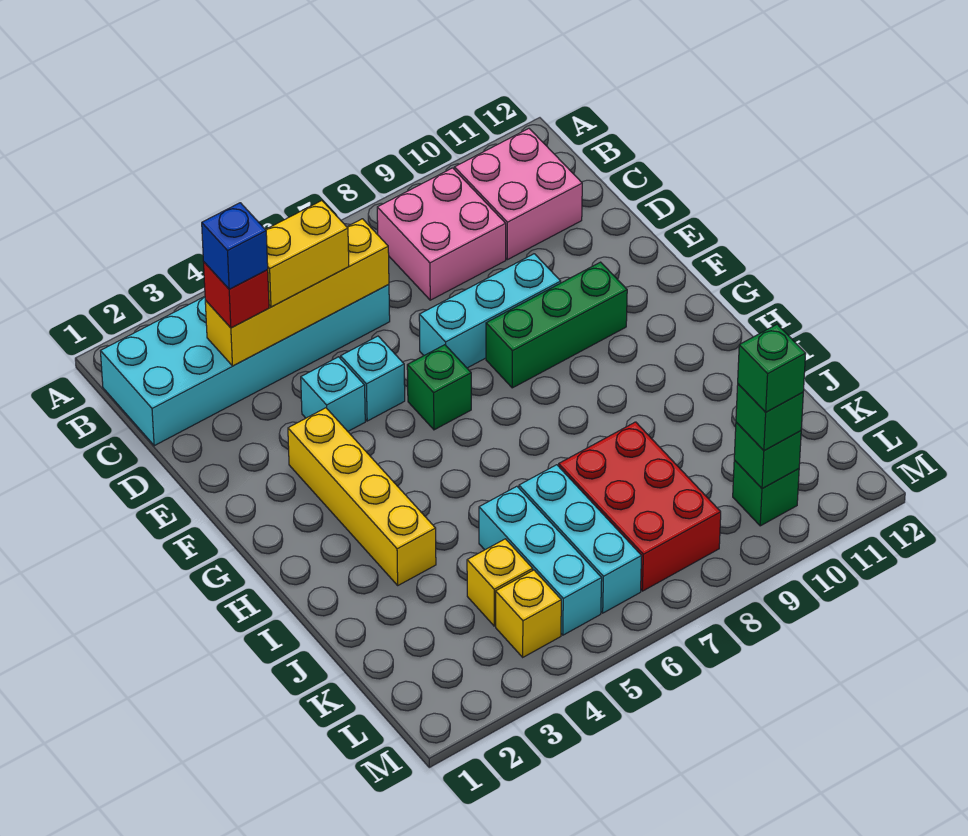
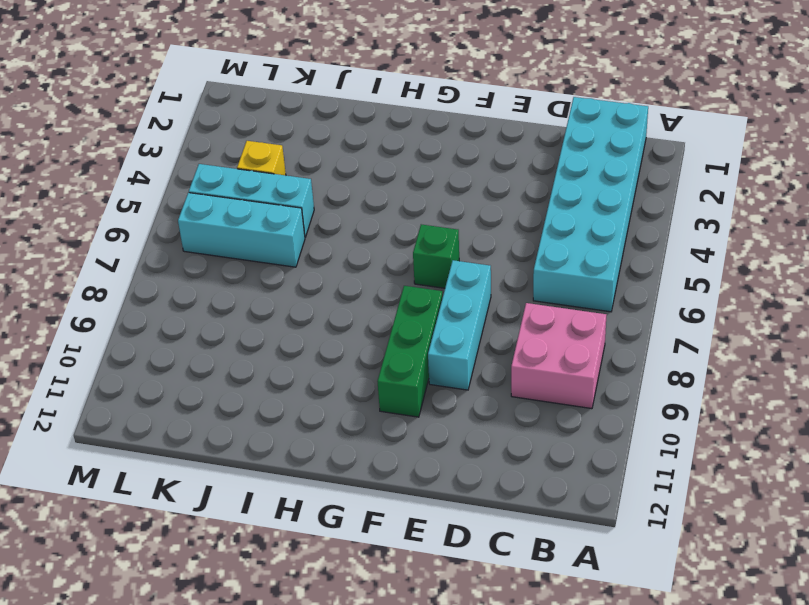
none -> pink brick B10:C11 level 1
none -> cyan brick E4 level 1
none -> cyan brick E5 level 1

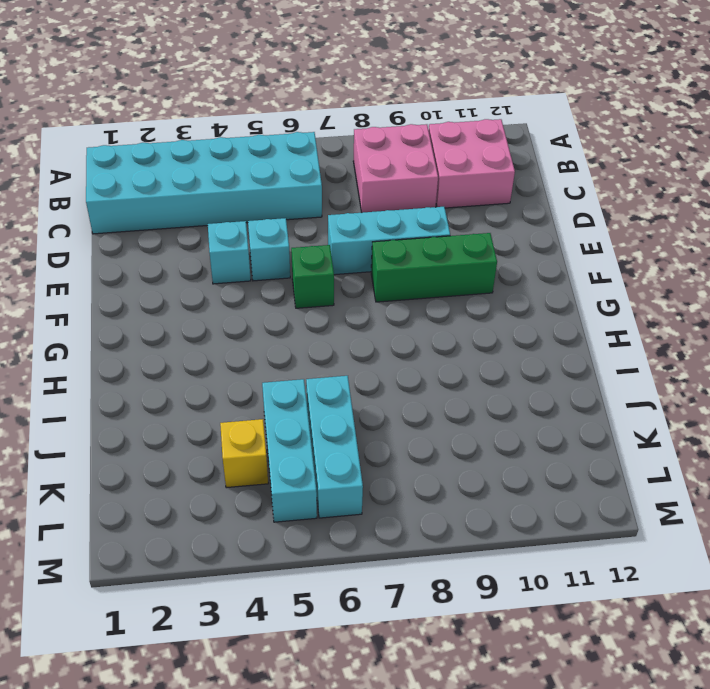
none -> yellow brick F3:I3 level 1
none -> red brick J7:L8 level 1
none -> yellow brick L4 level 1

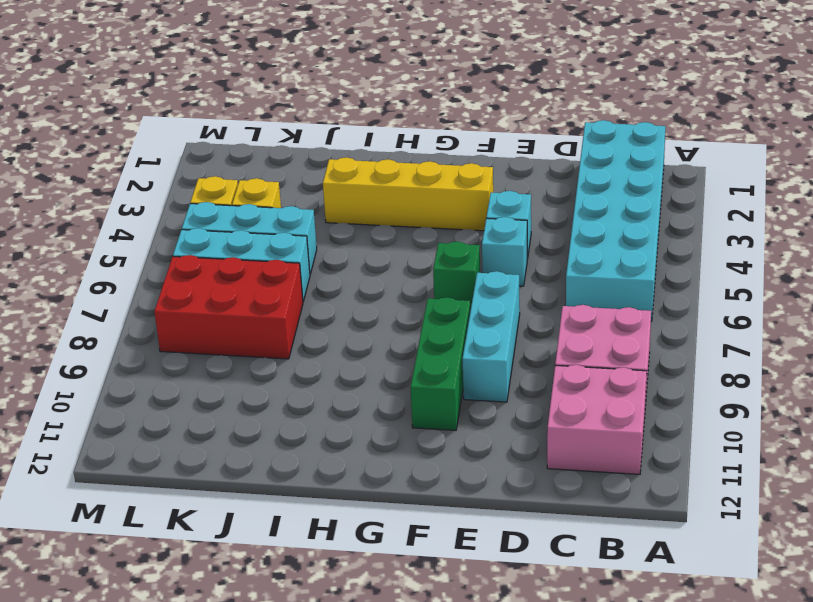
none -> green brick L10 level 1
none -> yellow brick C3:C6 level 2
none -> green brick L10 level 2

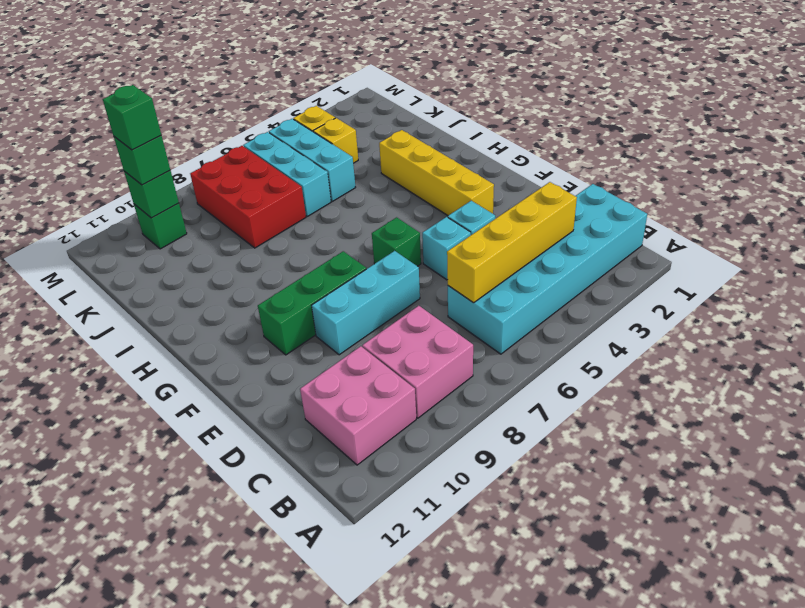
none -> red brick C3 level 3
none -> yellow brick C4:C5 level 3
none -> blue brick C3 level 4

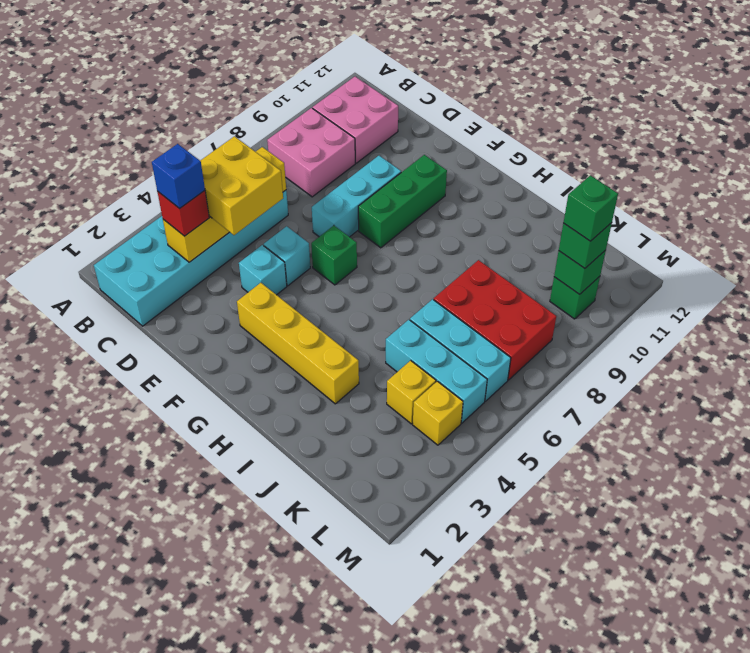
yellow brick C4:D5 level 3 -> yellow brick C4:C5 level 3

